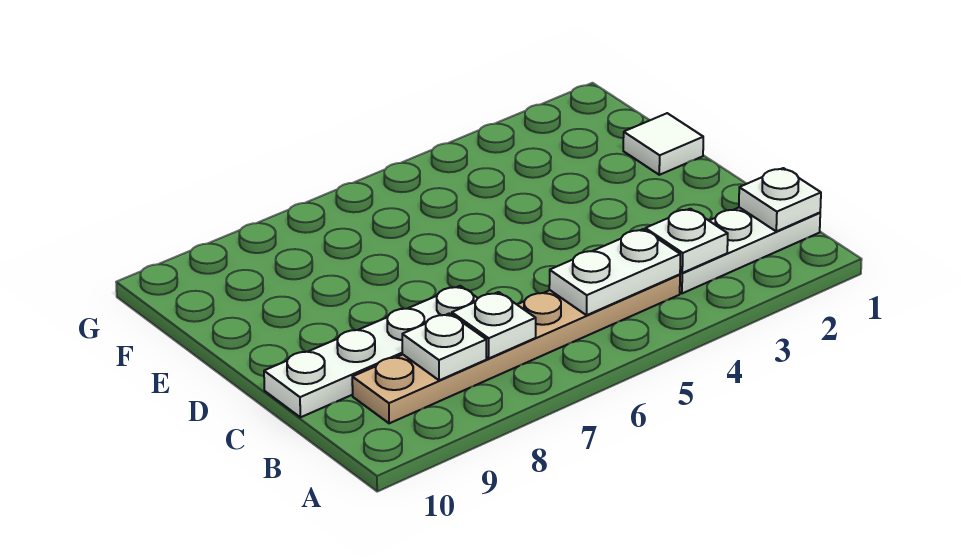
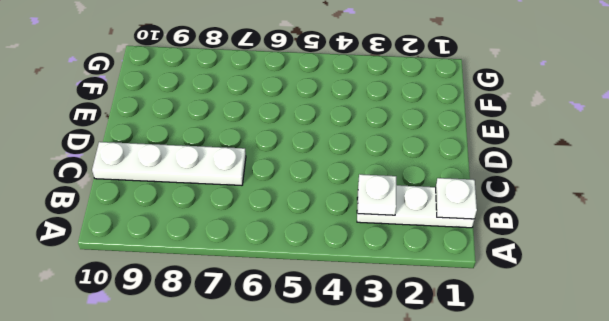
none -> tan plate B4:B9 level 1
none -> white tile E1 level 1

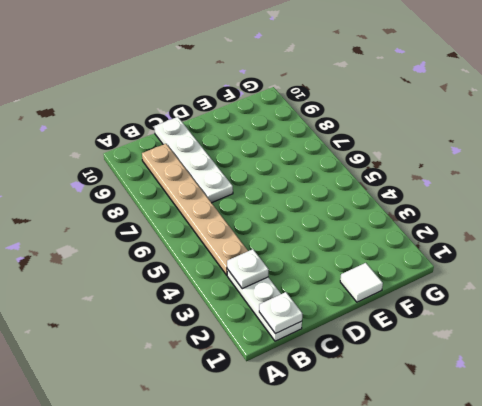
none -> white plate B4:B5 level 2
none -> white plate B7 level 2

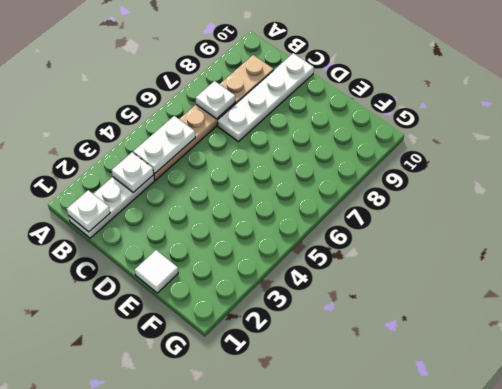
none -> white plate B8 level 2

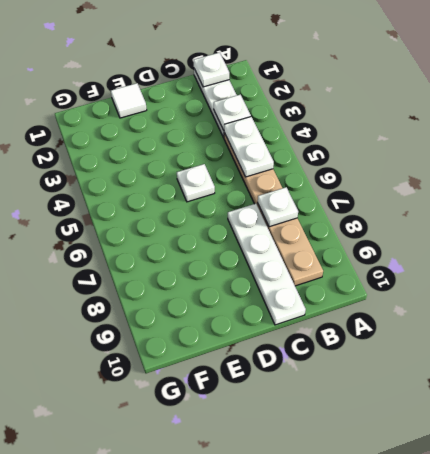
white plate D5 level 1 -> white plate B8 level 2

